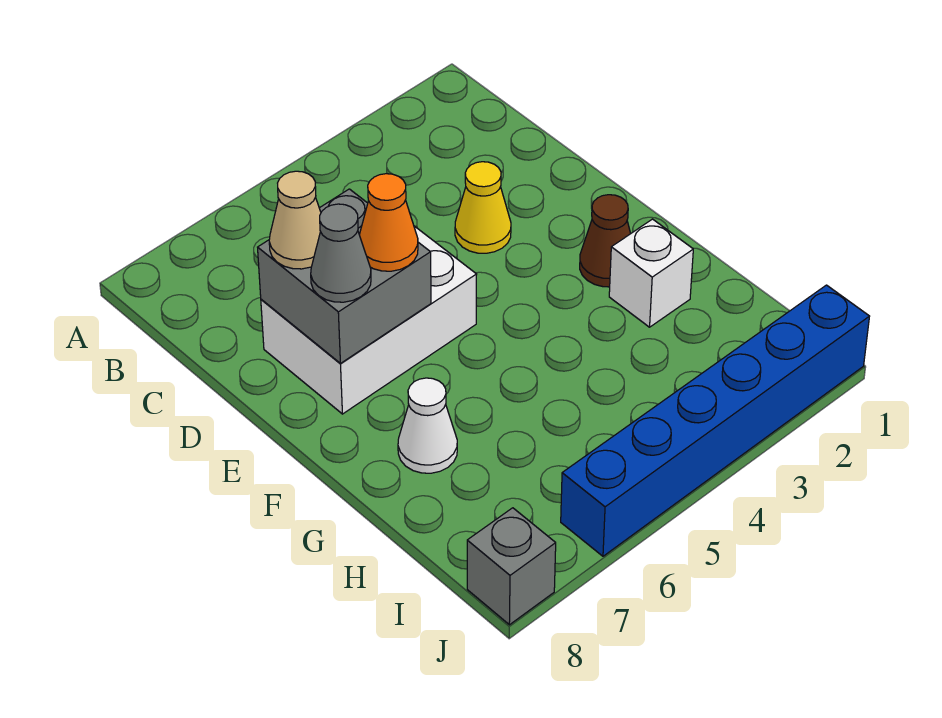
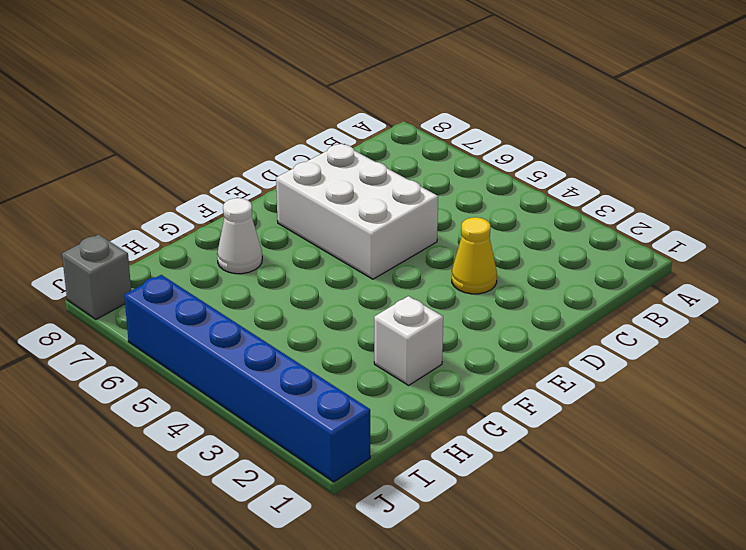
none -> brown cone F2 level 1
none -> grey brick D6:E7 level 2

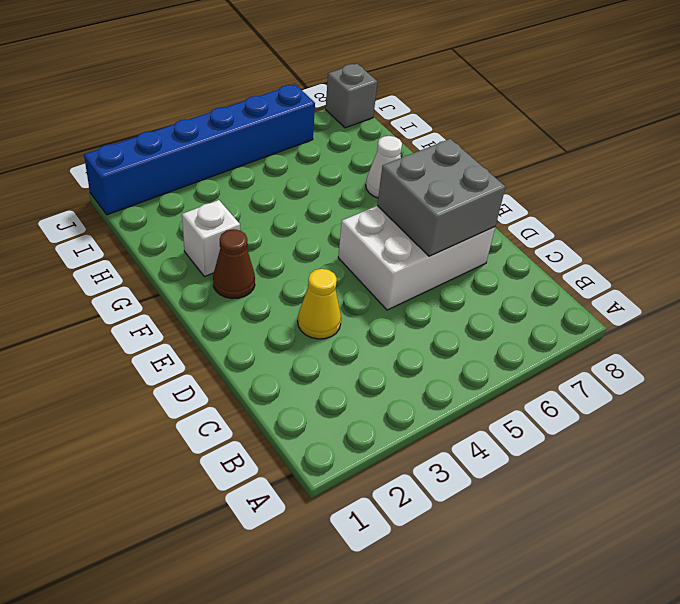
none -> tan cone D7 level 3
none -> orange cone E6 level 3

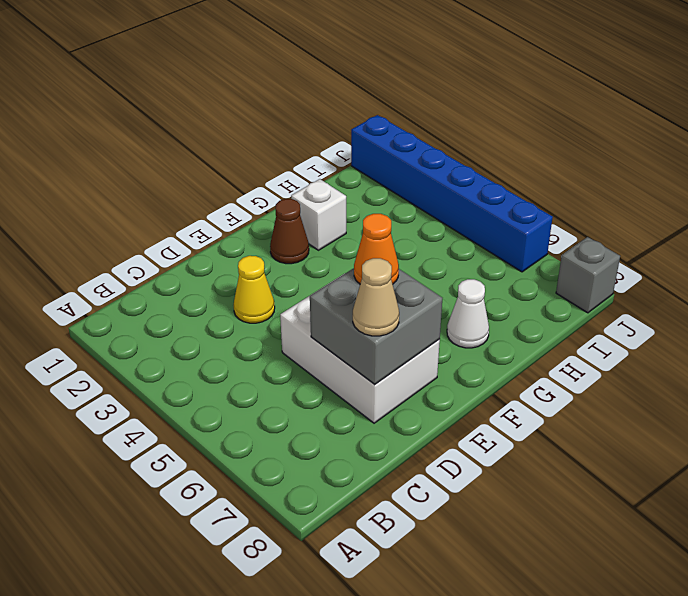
none -> grey cone E7 level 3

